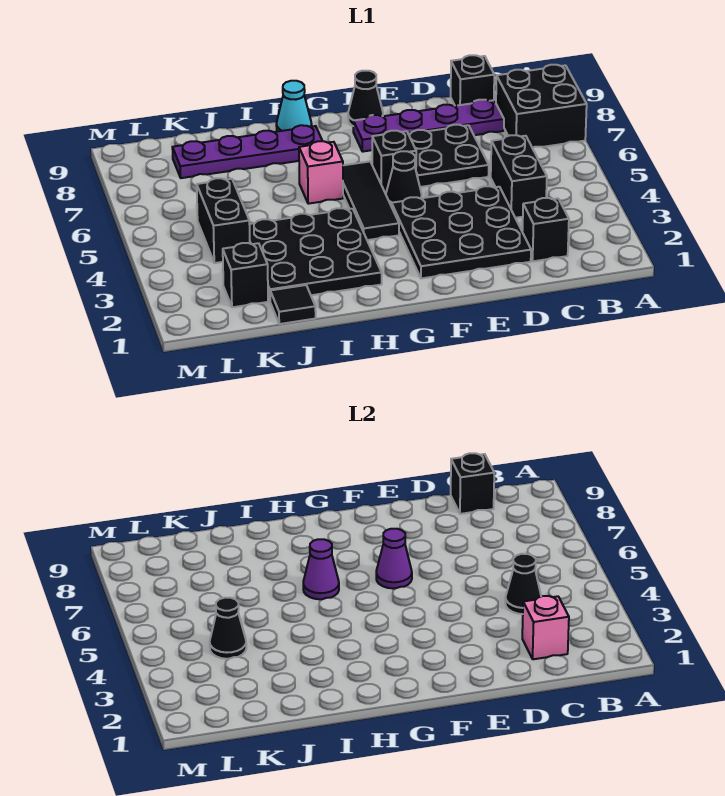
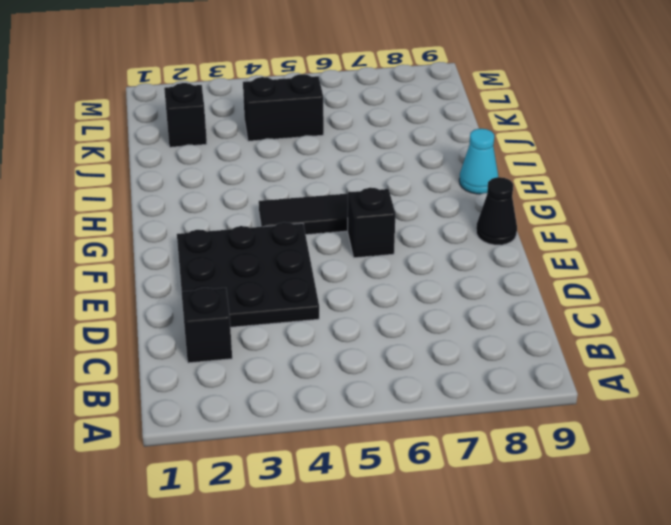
none -> black brick A7:B8 level 1
none -> black brick C4:C5 level 1
none -> purple plate C8:F8 level 1

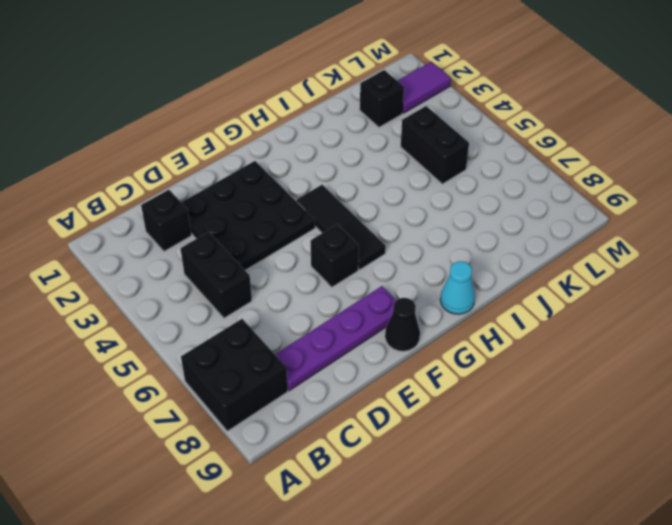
purple tile L2:M2 level 1 -> none
none -> black brick C9 level 1
none -> black plate D6:E7 level 1
none -> black cone F5 level 1

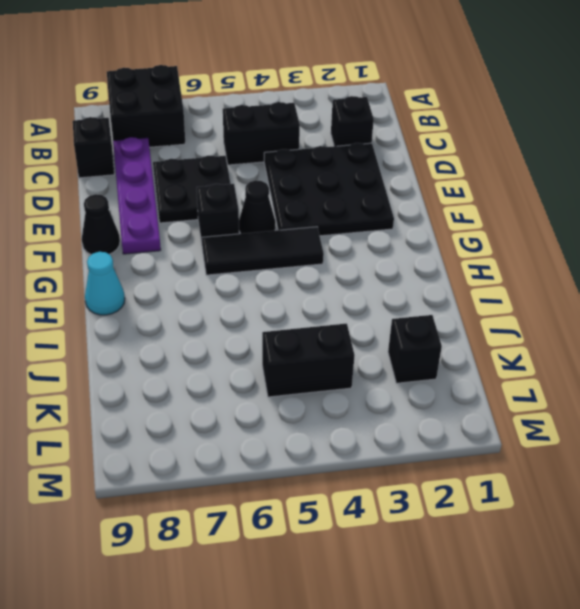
none -> black plate H2:J4 level 1
none -> pink brick H6 level 1
none -> purple plate H8:K8 level 1

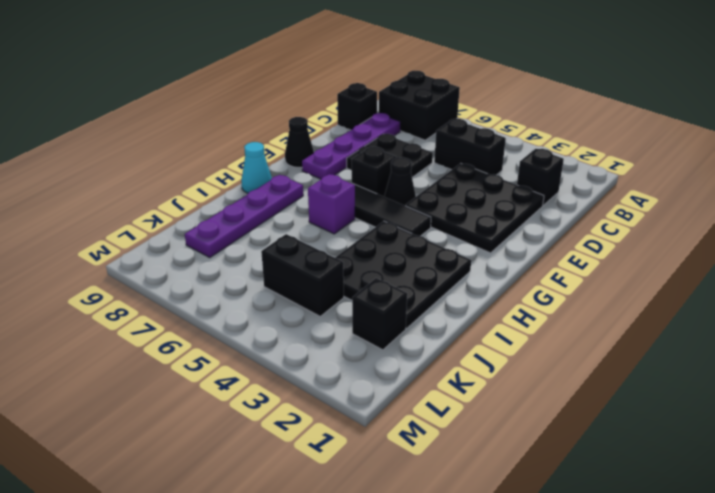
purple brick H6 level 1 -> pink brick H6 level 1
none -> black tile J1 level 1
none -> pink brick C2 level 2
none -> black cone C4 level 2

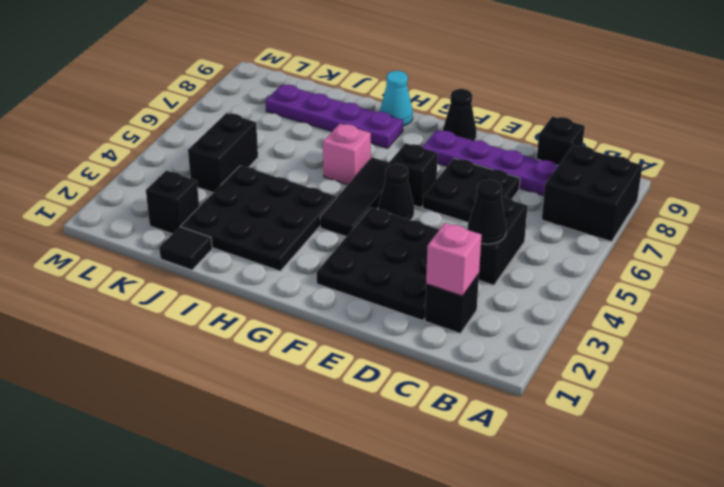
none -> black brick C9 level 2
none -> purple cone F6 level 2
none -> purple cone H6 level 2

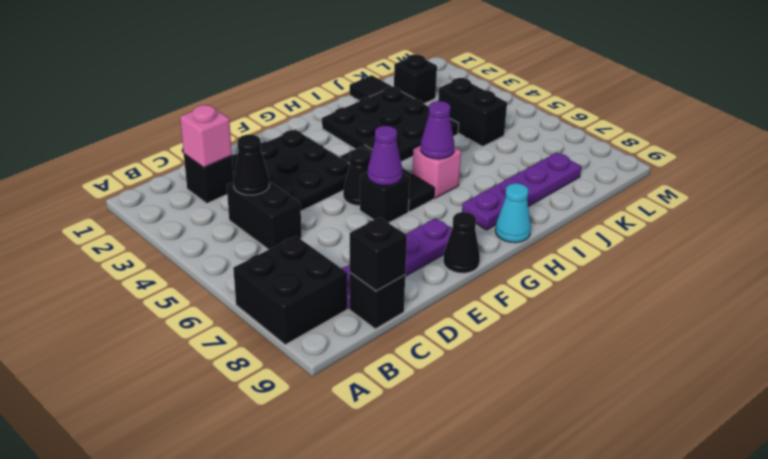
none -> black plate D6:E7 level 1
none -> black cone K4 level 2

